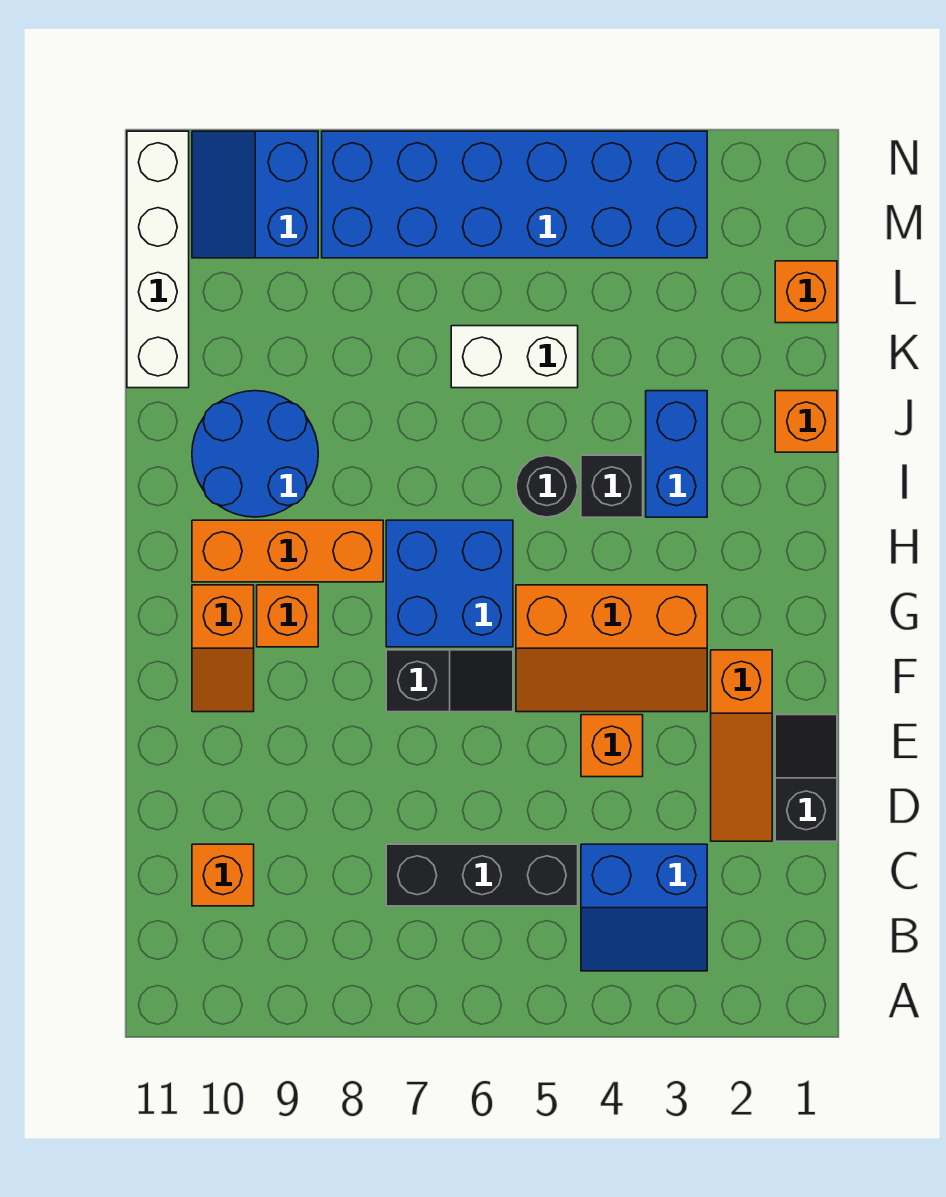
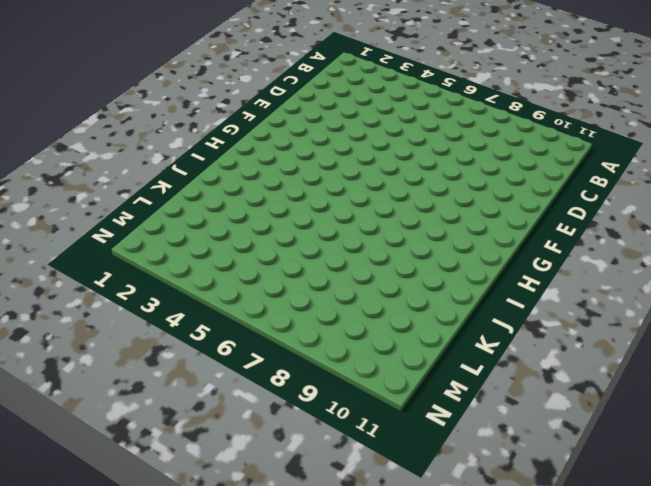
none -> blue slope B3:C4 level 1 top C
none -> black brick C5:C7 level 1
none -> orange brick C10 level 1

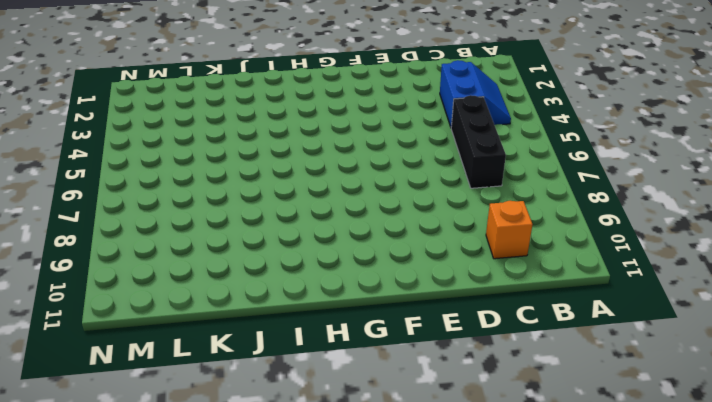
none -> black slope D1:E1 level 1 top D
none -> orange slope D2:F2 level 1 top F
none -> orange brick E4 level 1

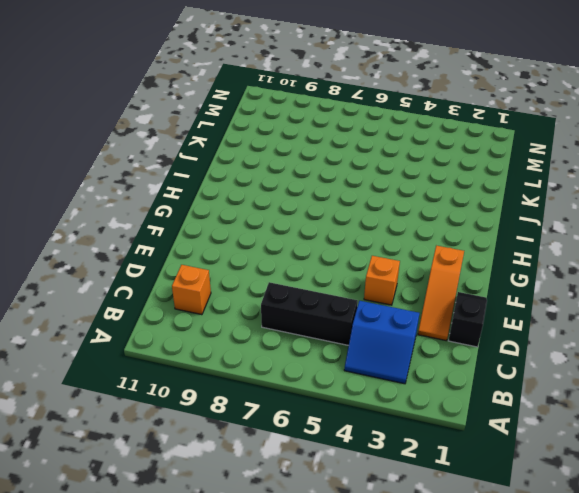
none -> orange slope F3:G5 level 1 top G
none -> black slope F6:F7 level 1 top 7
none -> orange slope F10:G10 level 1 top G

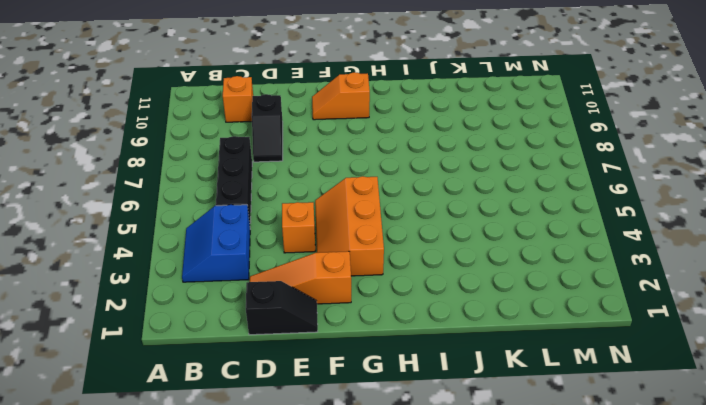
black slope D8:D9 level 1 top 9 -> black slope F6:F7 level 1 top 7
none -> blue brick G6:H7 level 1
none -> orange brick G9 level 1
none -> orange brick H8:H10 level 1

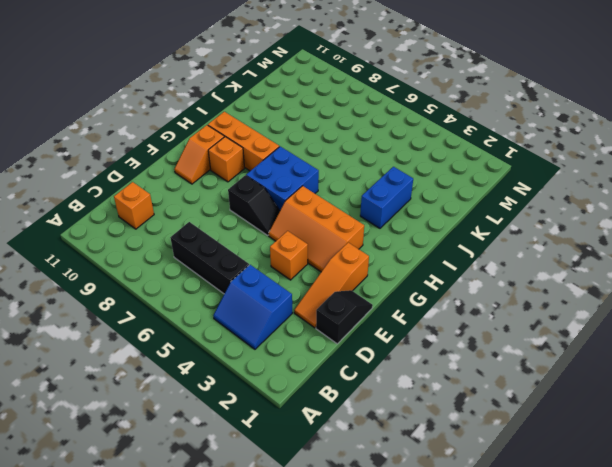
none -> black brick I4 level 1
none -> black round brick I5 level 1
none -> blue round brick I9:J10 level 1

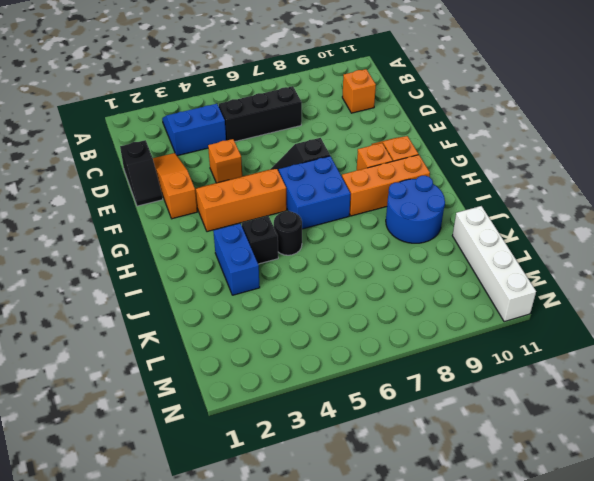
none -> orange brick J1 level 1
none -> white brick K5:K6 level 1
none -> orange brick L1 level 1

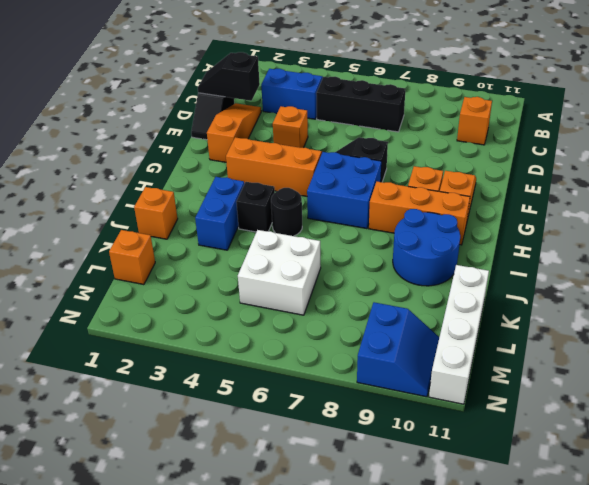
black slope D1:D2 level 2 top 2 -> none
white brick K5:L6 level 1 -> white brick K5:K6 level 1
none -> blue brick M3:N8 level 1

